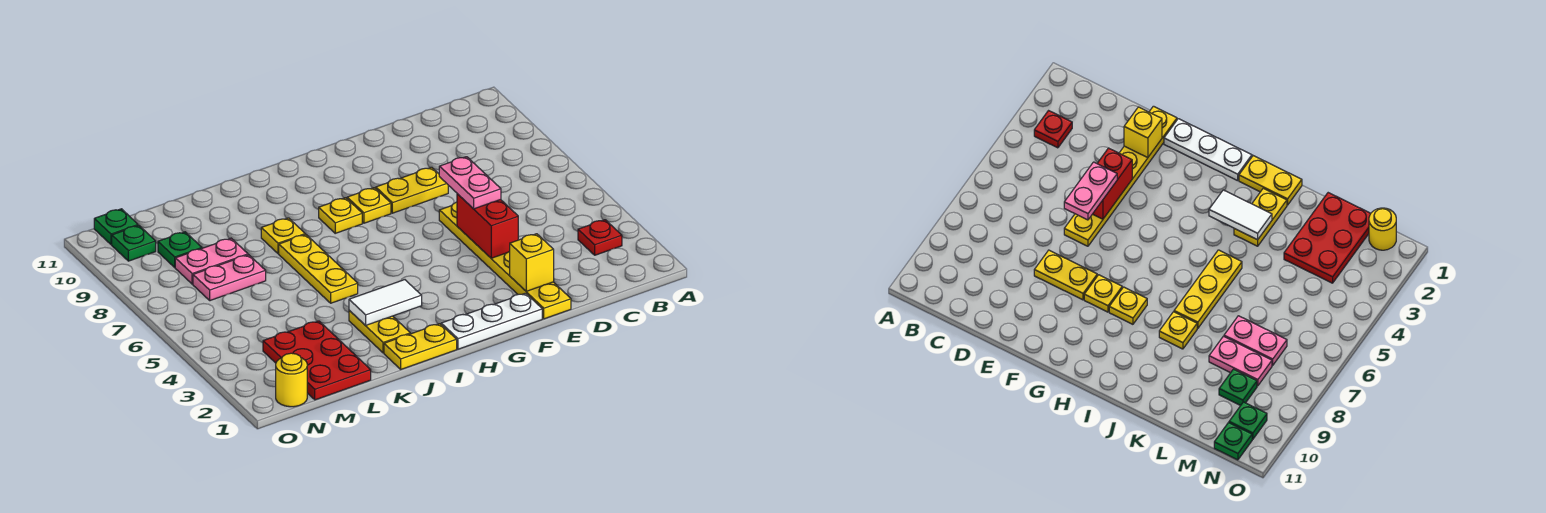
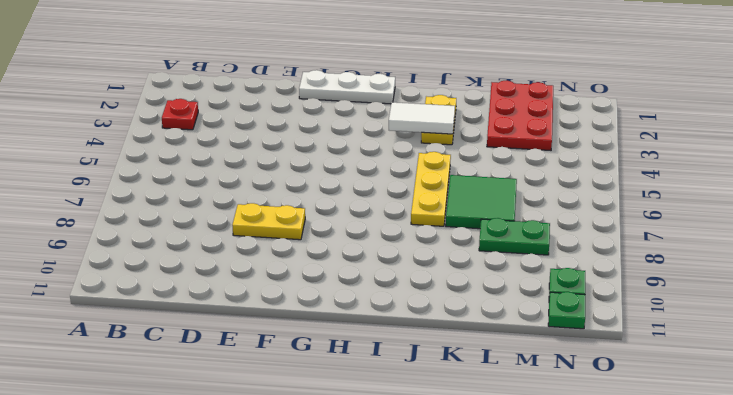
green tile K6:L7 level 1 -> pink plate L7:M7 level 1
green plate L8:M8 level 1 -> pink plate L8:M8 level 1
none -> yellow plate E1:E6 level 1
none -> yellow plate G8 level 1
none -> yellow plate H8 level 1

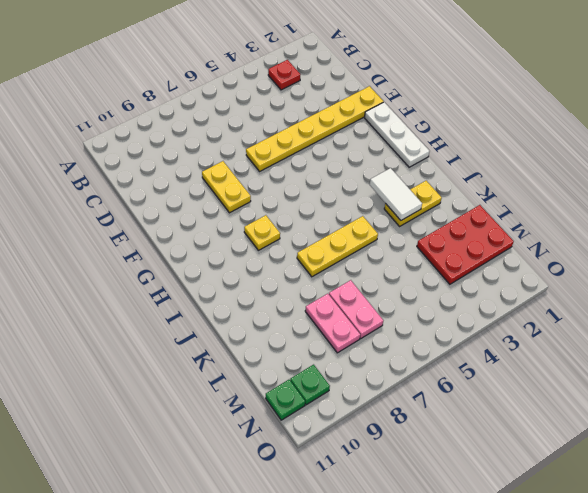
none -> yellow plate G8 level 1
none -> yellow plate I1:J1 level 1
none -> yellow plate J8 level 1

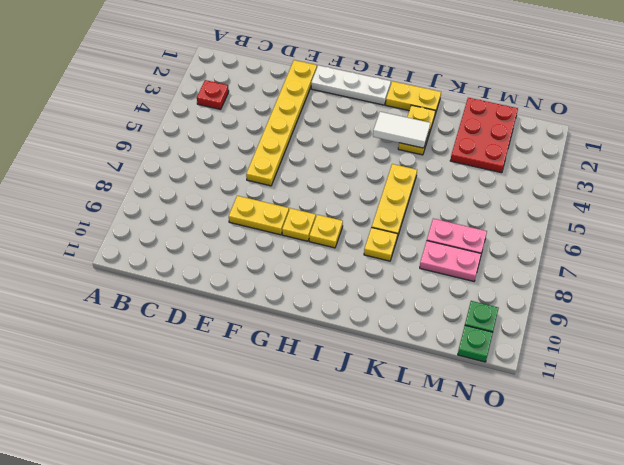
none -> green plate M9 level 1
none -> yellow round brick N1 level 1
none -> yellow brick E2 level 2

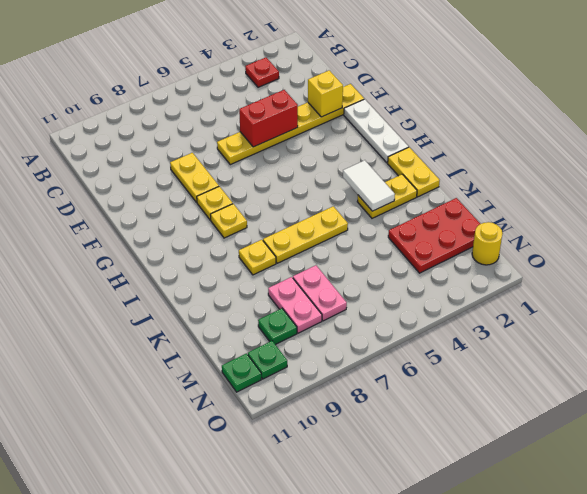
none -> pink plate E5:E6 level 3

